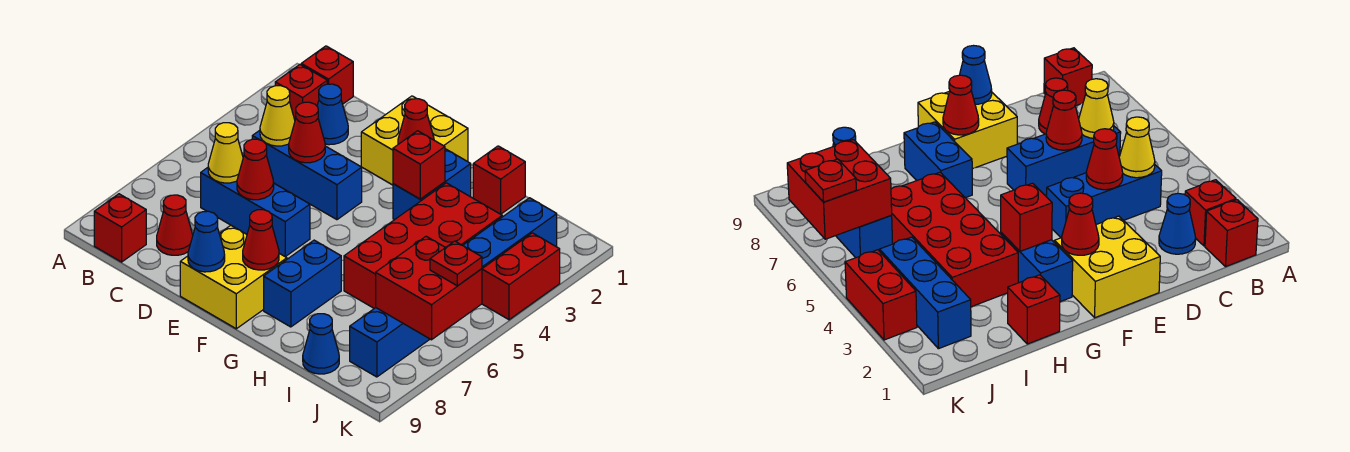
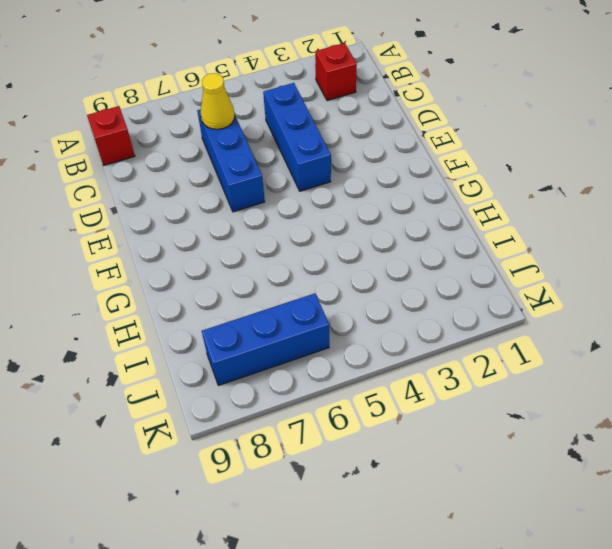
none -> red brick B1 level 1
none -> blue cone C2 level 1
none -> red cone C8 level 1

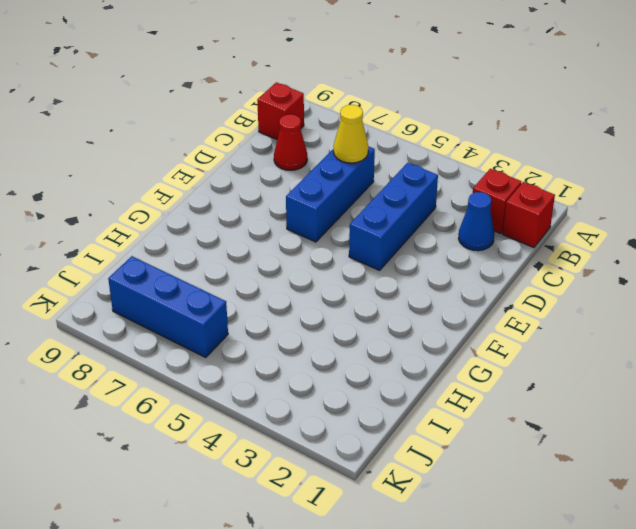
none -> yellow brick E1:F2 level 1
none -> yellow brick E8:F9 level 1
none -> blue brick G2:G3 level 1

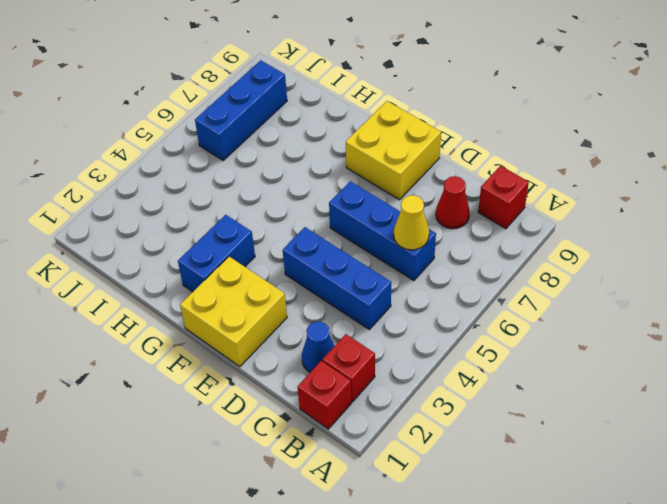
none -> blue brick G7:G8 level 1
none -> red brick H1 level 1
none -> red brick H3:I6 level 1

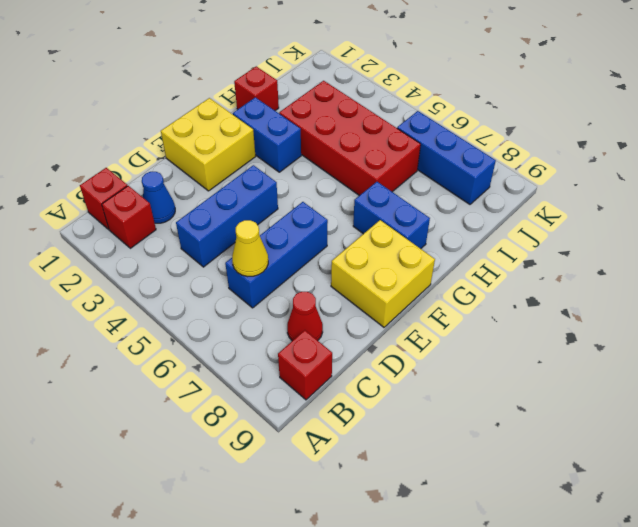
none -> blue cone I9 level 1
none -> blue brick J2:J4 level 1
none -> red brick K3:K4 level 1

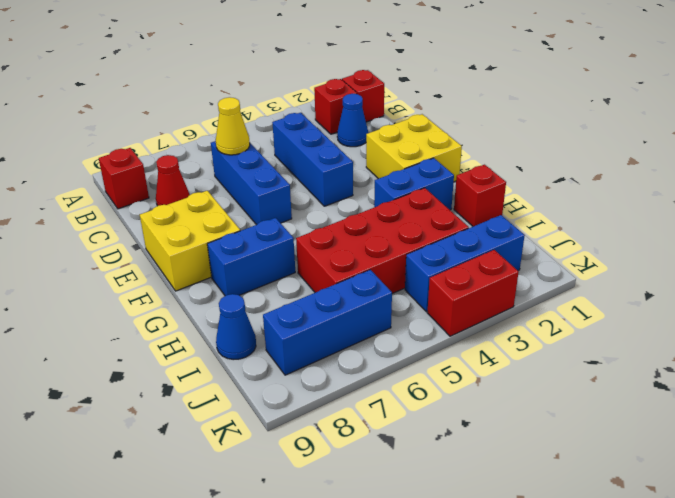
none -> yellow cone C4 level 2
none -> red cone D4 level 2
none -> red cone D6 level 2

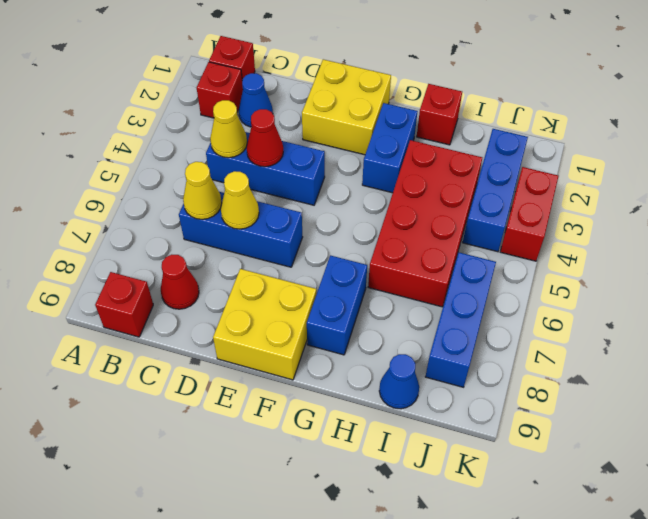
yellow cone D6 level 2 -> red cone D6 level 2
none -> blue cone E9 level 2
none -> red cone F2 level 2
none -> red cone F8 level 2

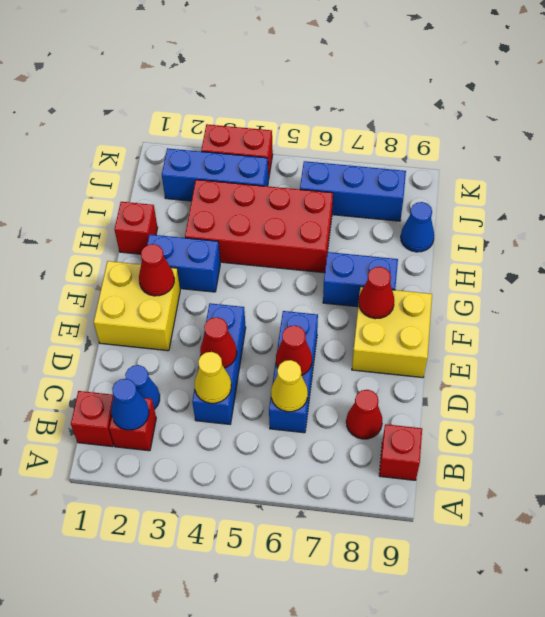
blue cone B2 level 2 -> blue cone E9 level 2
none -> red brick G3 level 2
none -> red brick J6:K7 level 2
none -> red plate K6 level 3

